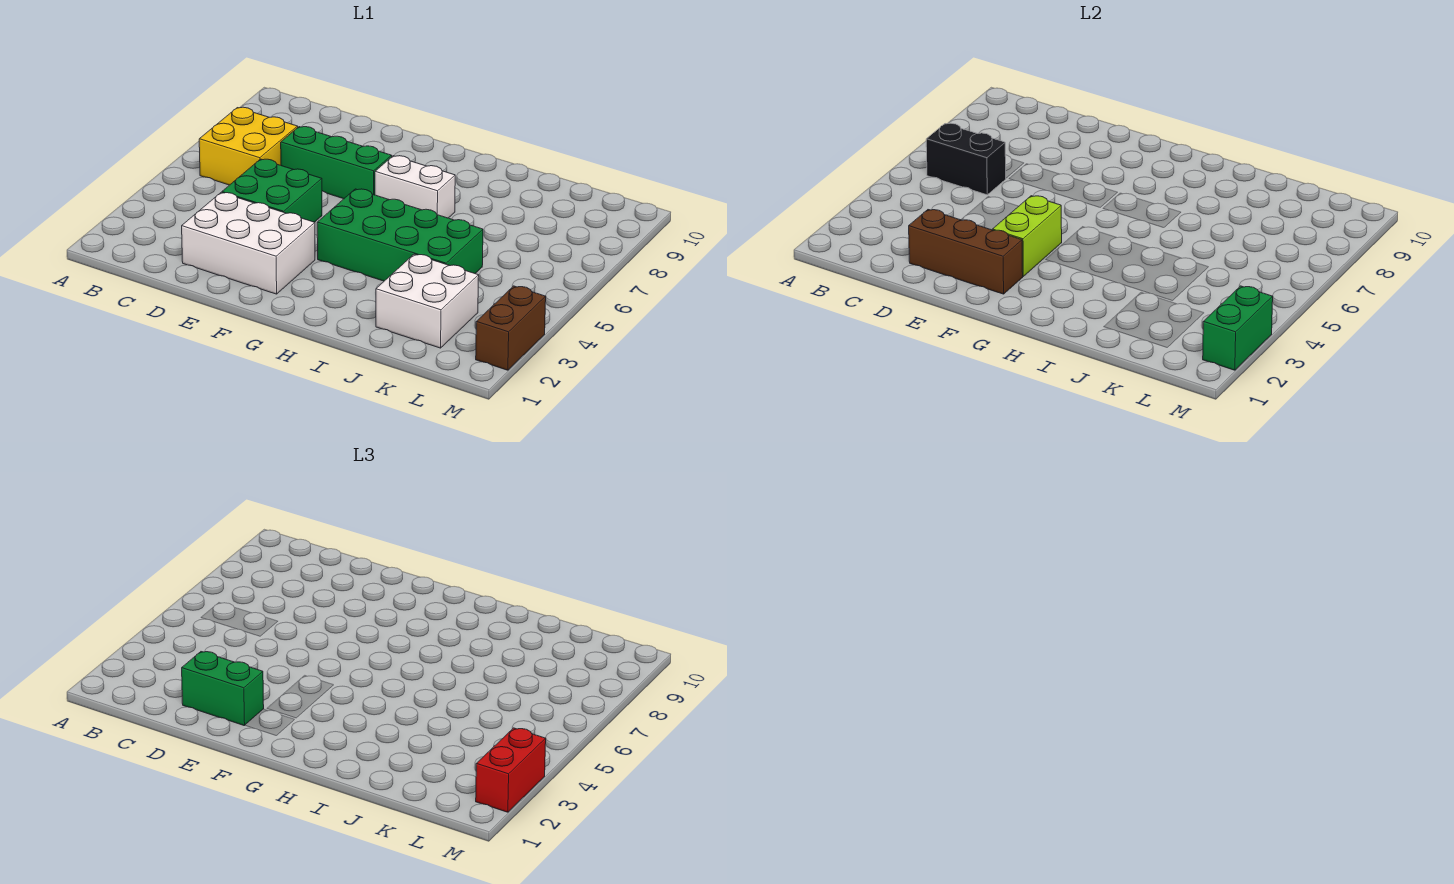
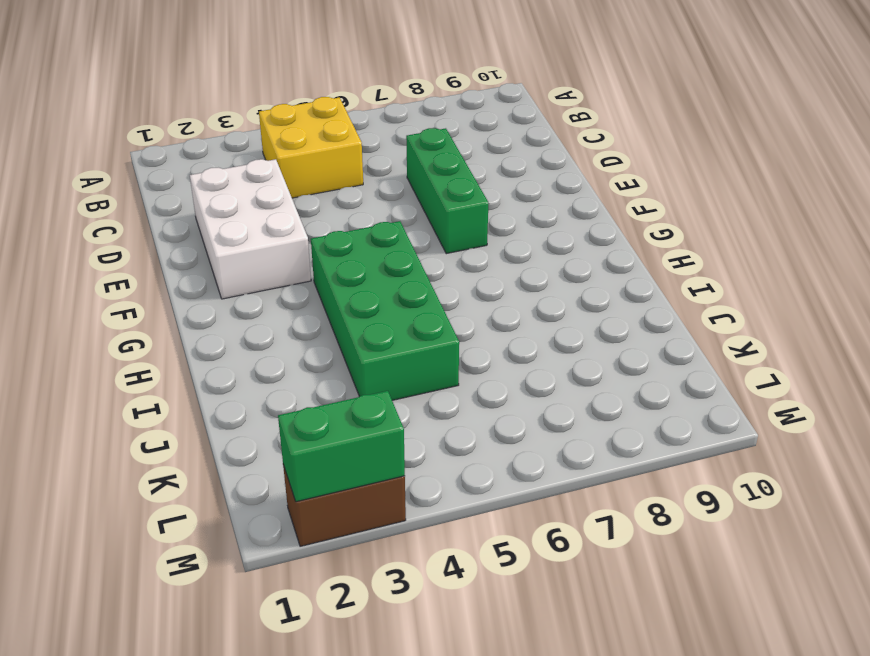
yellow brick B4:C5 level 1 -> yellow brick B6:C7 level 1
none -> green brick D4:E5 level 1
none -> white brick G7:H7 level 1
none -> white brick J2:K3 level 1

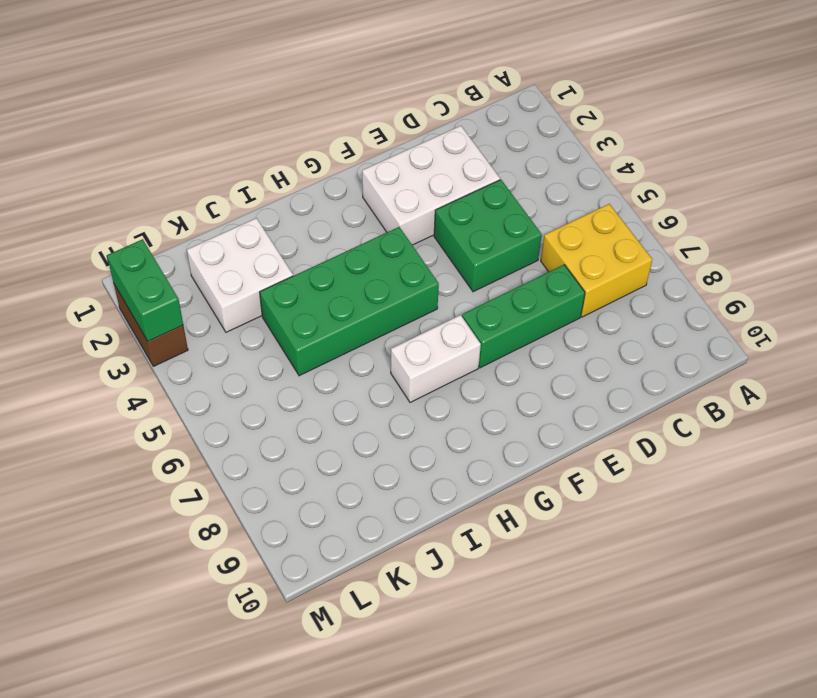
none -> black brick B6:C6 level 2
none -> brown brick D2:F2 level 2
none -> lime brick F3:F4 level 2

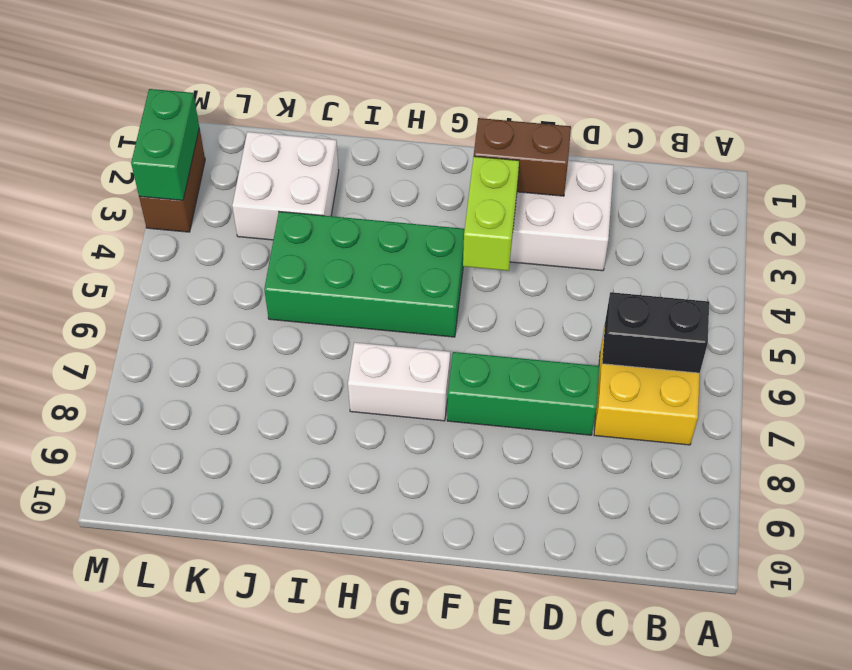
brown brick E2:F2 level 2 -> brown brick D2:F2 level 2
none -> green brick D4:E5 level 1
none -> green brick D2:E2 level 3
none -> red brick M2:M3 level 3

